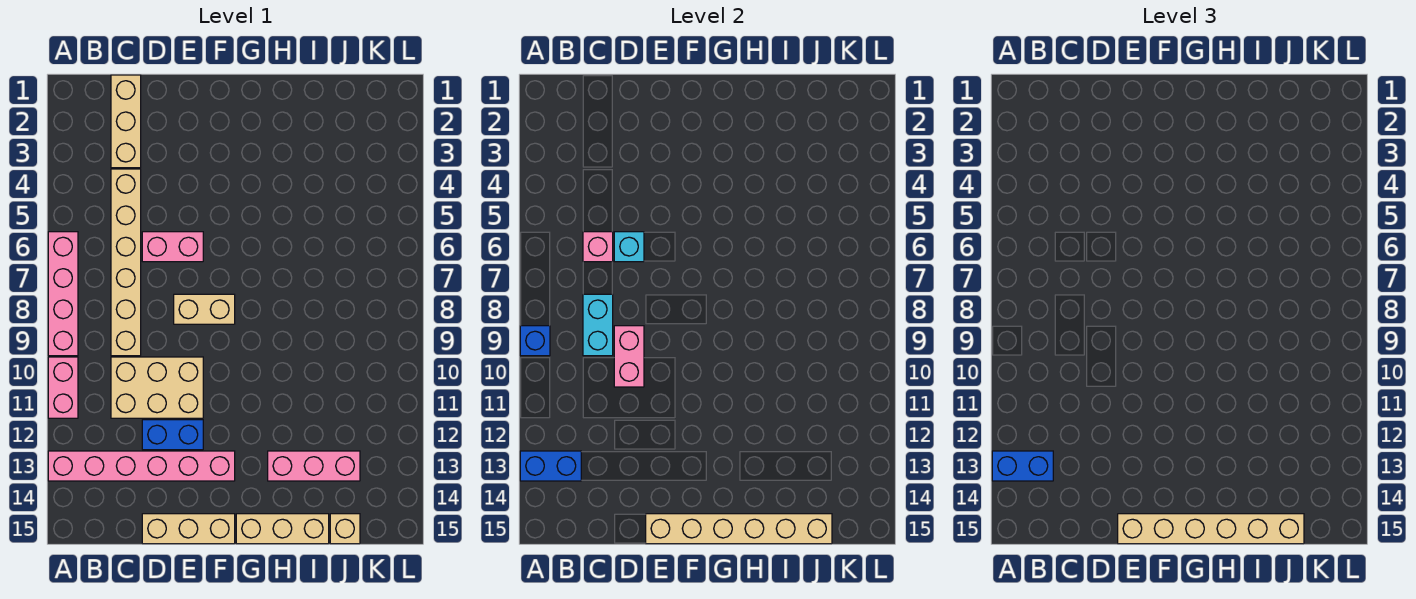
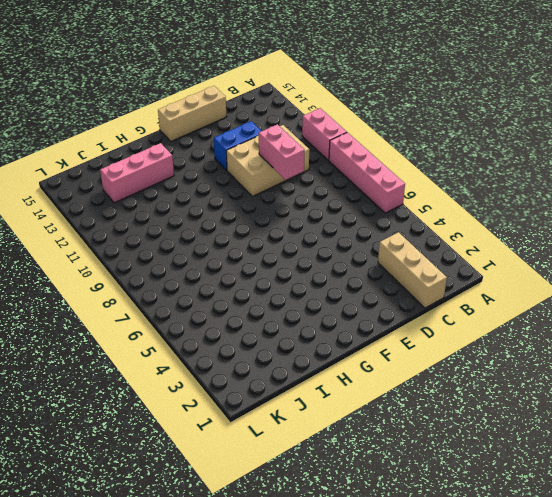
none -> pink brick A13:F13 level 1
none -> tan brick C4:C9 level 1
none -> pink brick D6:E6 level 1

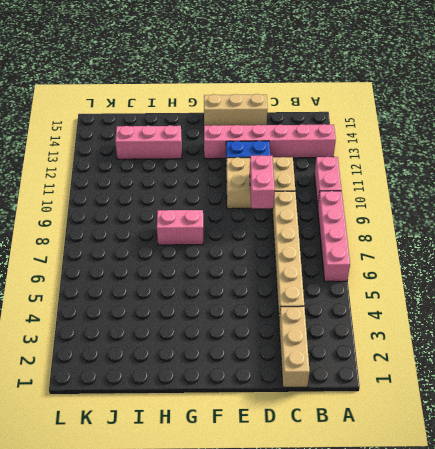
pink brick G8:H8 level 1 -> pink brick D6:E6 level 1
none -> tan brick E8:F8 level 1
none -> tan brick G15:I15 level 1
none -> tan brick J15 level 1

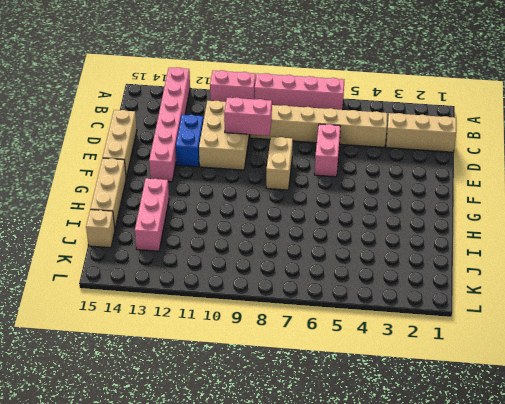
none -> blue brick A9 level 2
none -> blue brick A13:B13 level 2
none -> pink brick C6 level 2

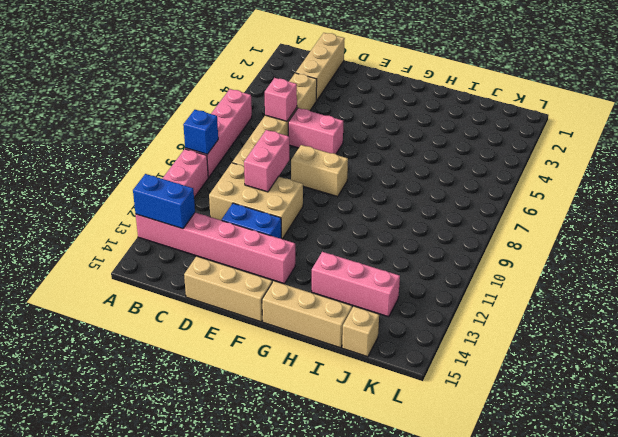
none -> cyan brick C8:C9 level 2
none -> cyan brick D6 level 2
none -> tan brick E15:J15 level 2

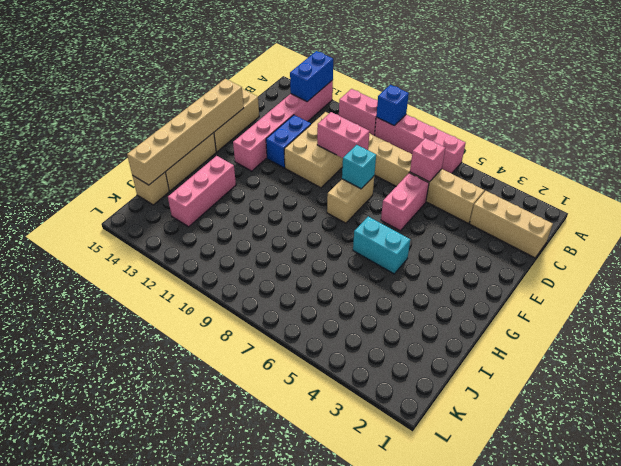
cyan brick E8 level 2 -> cyan brick D6 level 2
cyan brick G5:G6 level 1 -> cyan brick C8:C9 level 2
none -> blue brick A13:B13 level 3
none -> tan brick E15:J15 level 3

